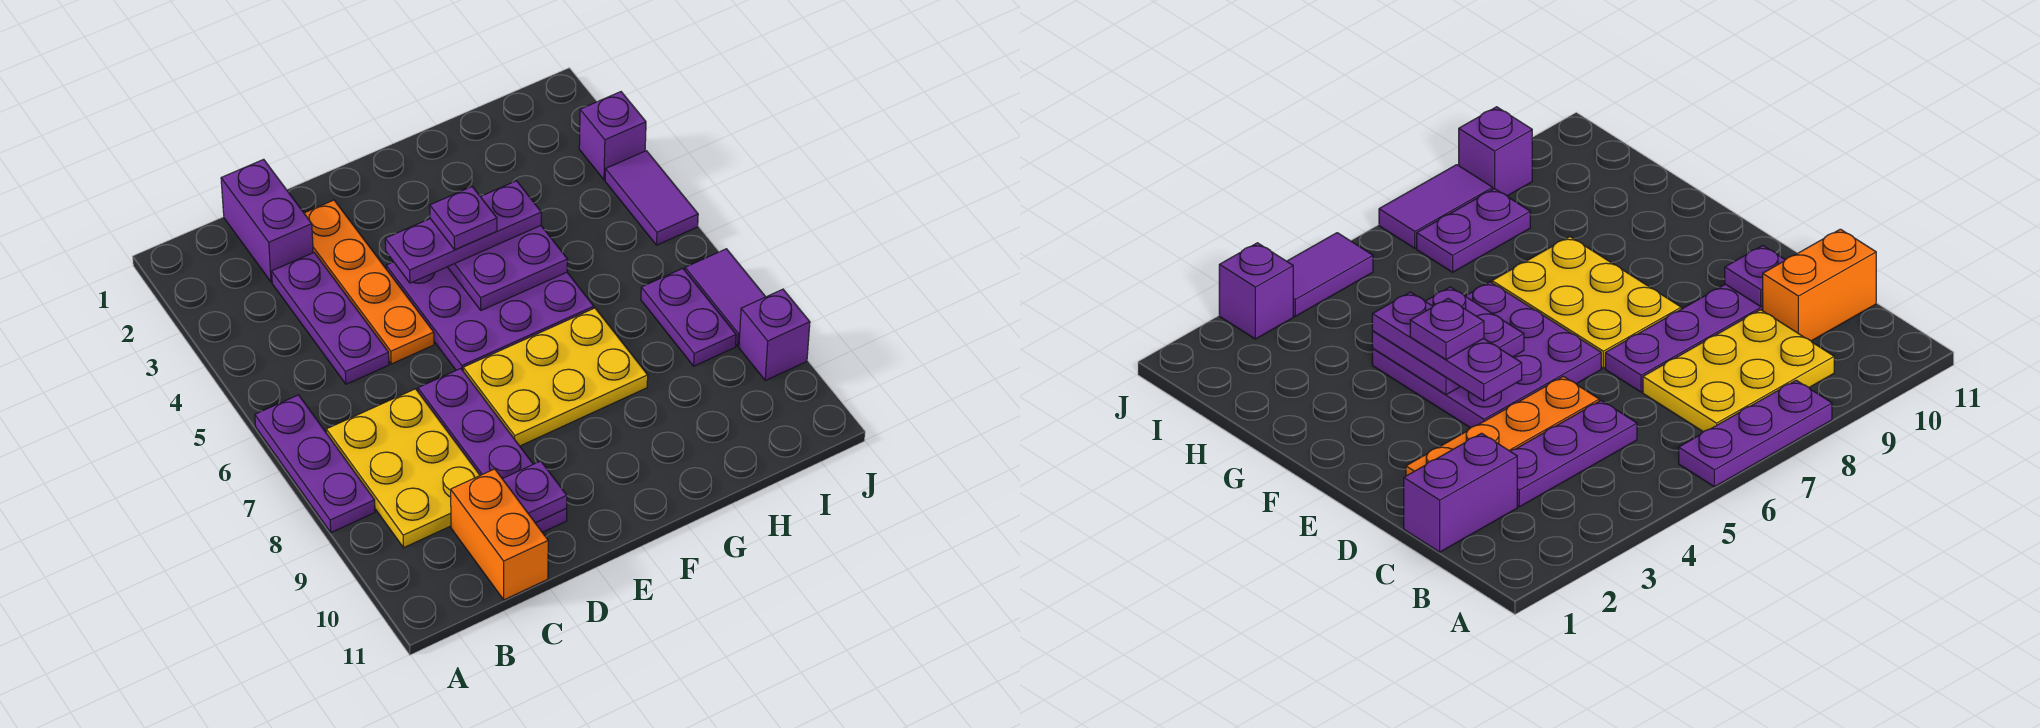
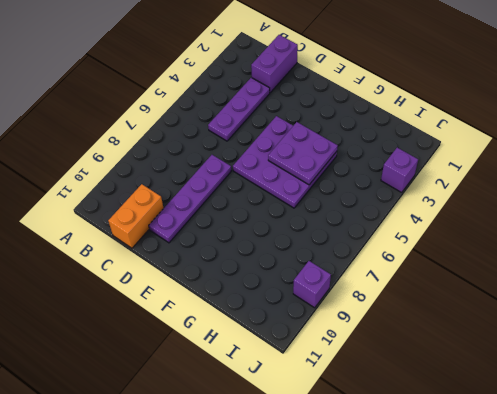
none -> purple plate A6:A8 level 1
none -> yellow plate B7:C9 level 1
none -> orange plate D2:D5 level 1

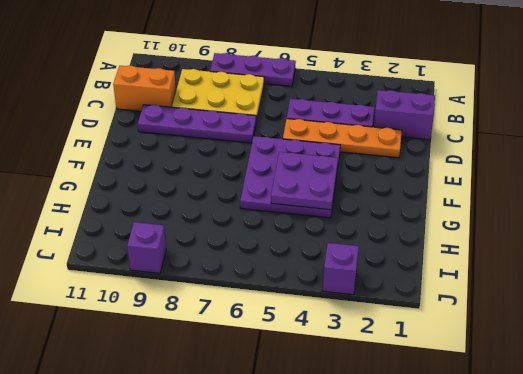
none -> yellow plate E7:G8 level 1
none -> purple plate I7:I8 level 1
none -> purple tile J4:J5 level 1

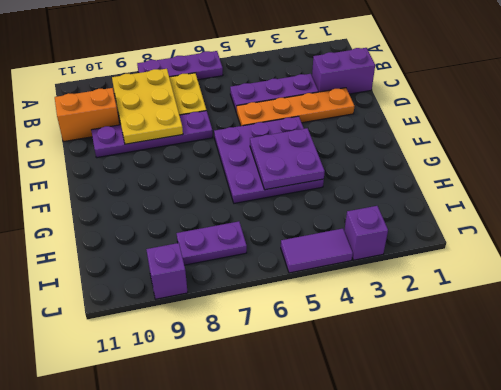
yellow plate B8:D9 level 2 -> yellow plate E7:G8 level 1
none -> purple tile J7:J8 level 1
none -> purple plate D10 level 2
none -> purple plate E4:G4 level 3

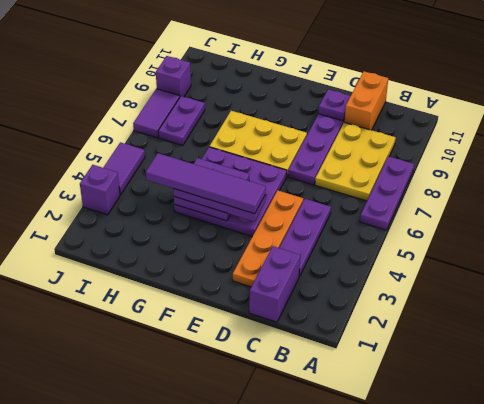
purple tile E4:H4 level 4 -> purple plate F4 level 4

